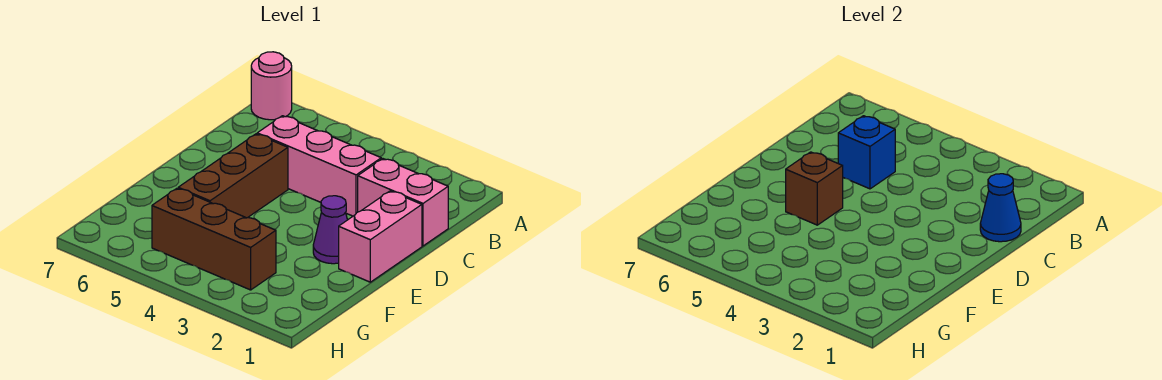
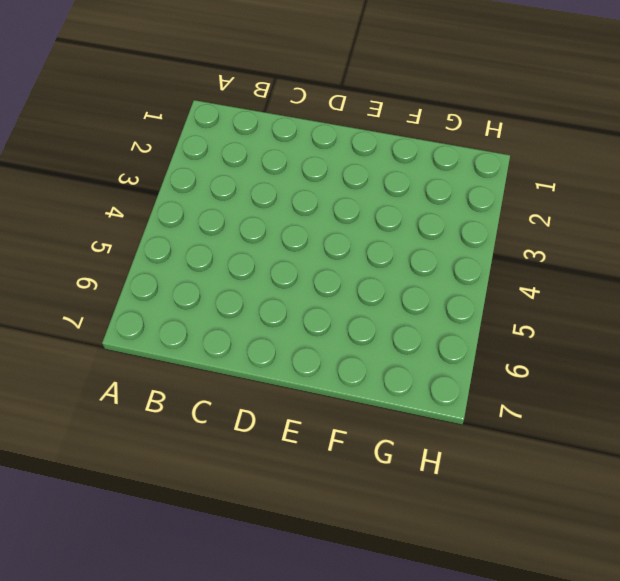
none -> pink round brick A7 level 1
none -> pink brick C1:C2 level 1

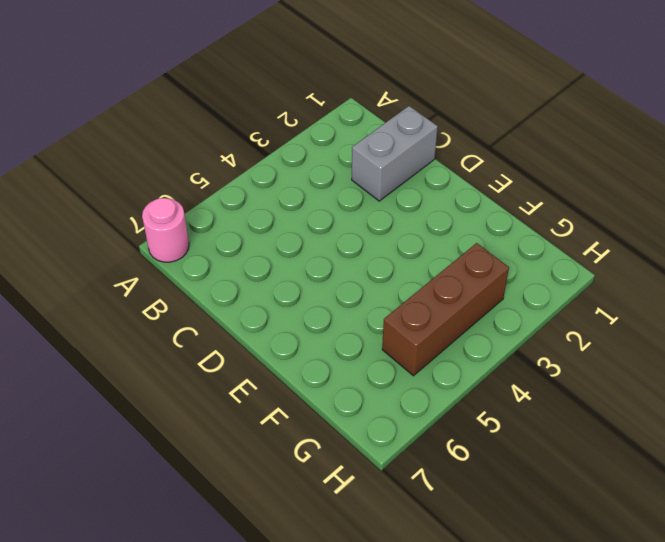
grey brick C1:C2 level 1 -> pink brick C1:C2 level 1
none -> pink brick C3:C5 level 1
none -> pink brick D1:E1 level 1

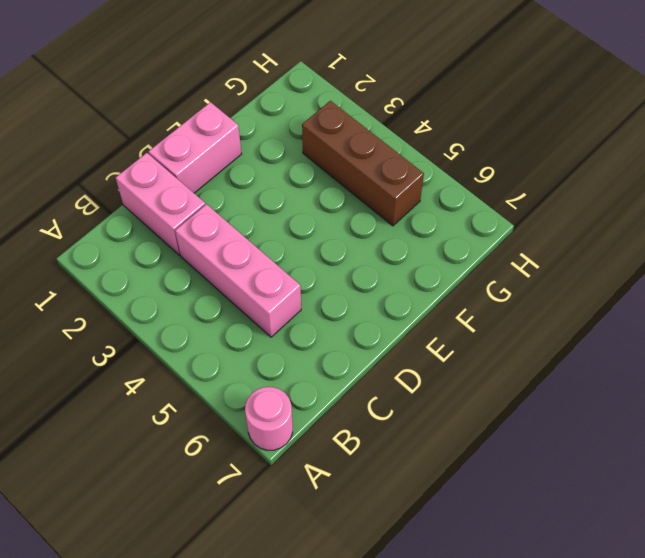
none -> brown brick D5:F5 level 1
none -> purple cone E2 level 1

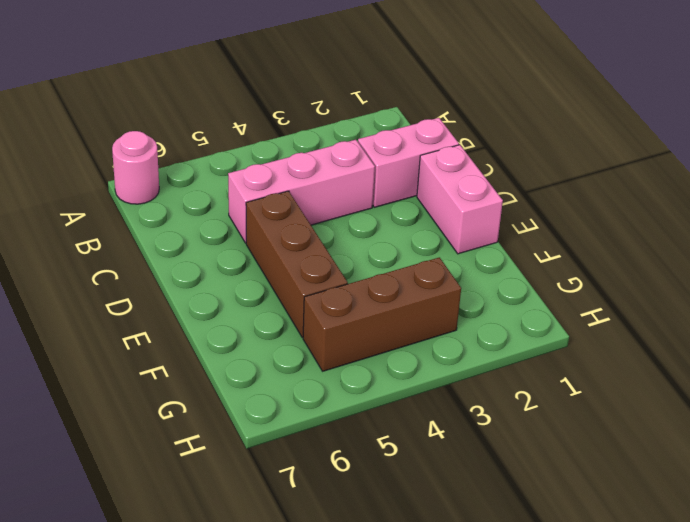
none -> purple cone E2 level 1
none -> blue cone C1 level 2

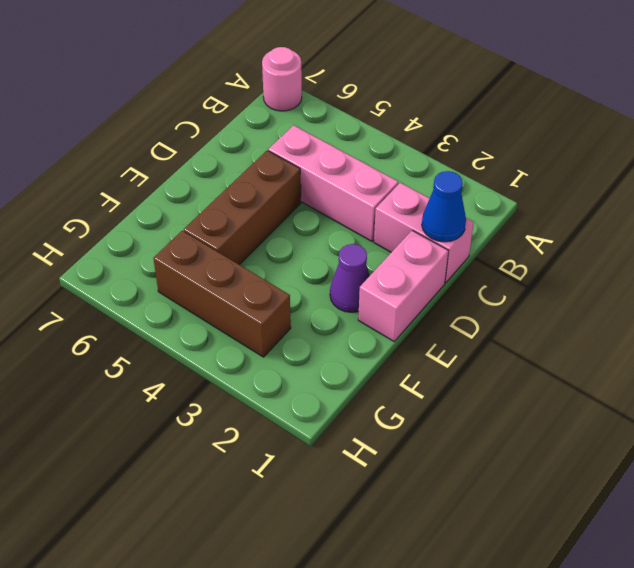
none -> blue brick C5 level 2
none -> brown brick E5 level 2

